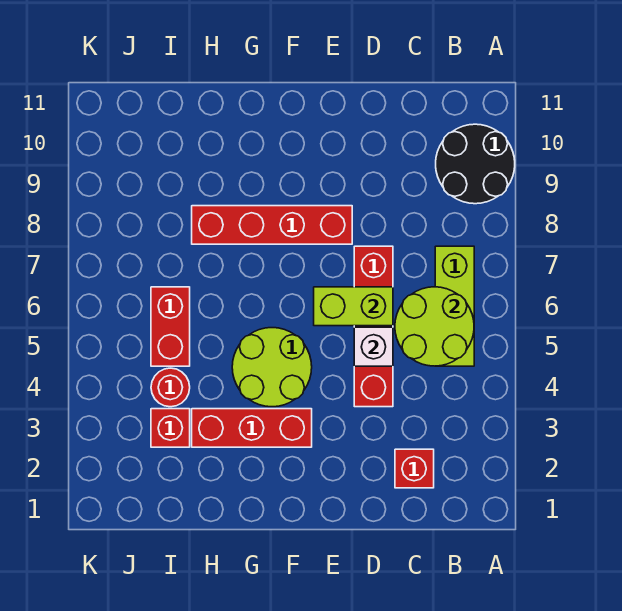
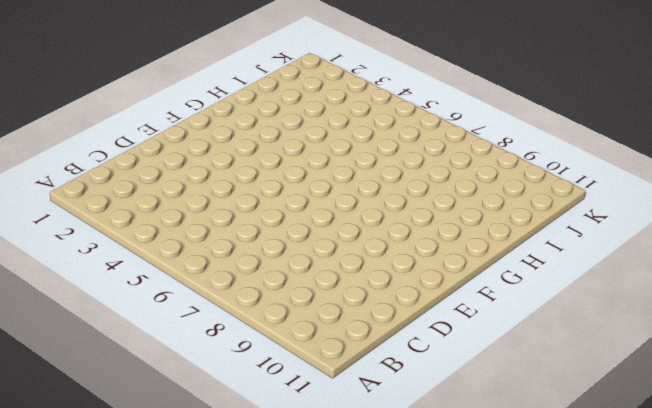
none -> black round brick A9:B10 level 1
none -> lime brick B5:B7 level 1
none -> red brick C2 level 1

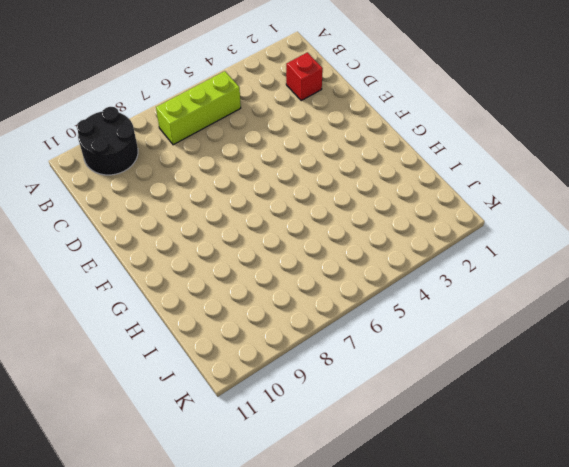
none -> red brick D4:D7 level 1
none -> red brick E8:H8 level 1
none -> red brick F3:H3 level 1

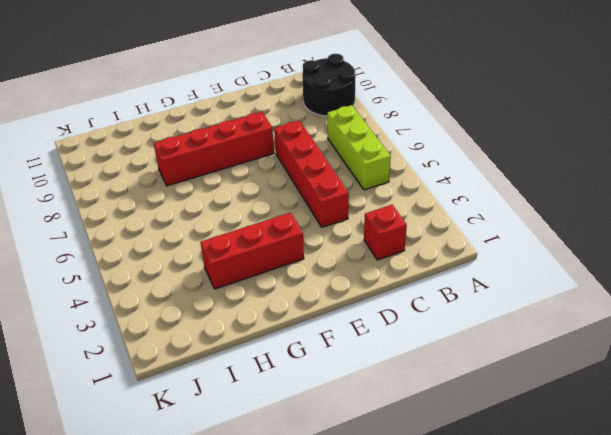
none -> lime round brick F4:G5 level 1
none -> red brick I3 level 1
none -> red round brick I4 level 1

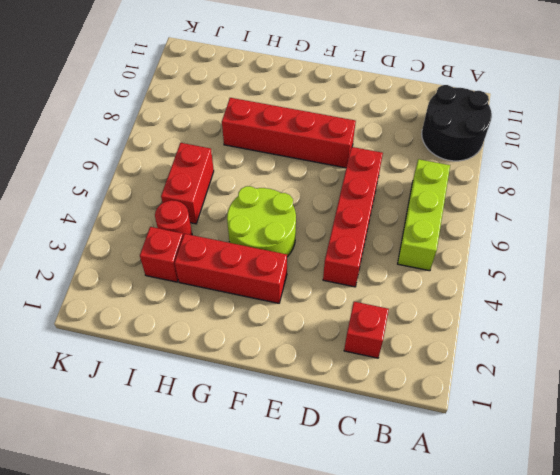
none -> lime round brick B5:C6 level 2
none -> white brick D5 level 2
none -> lime brick D6:E6 level 2

